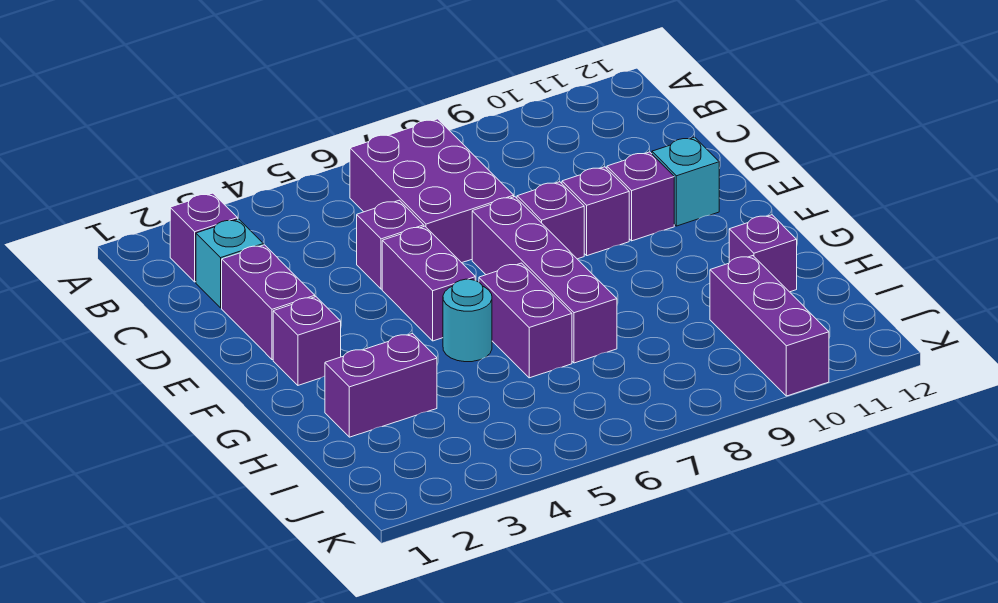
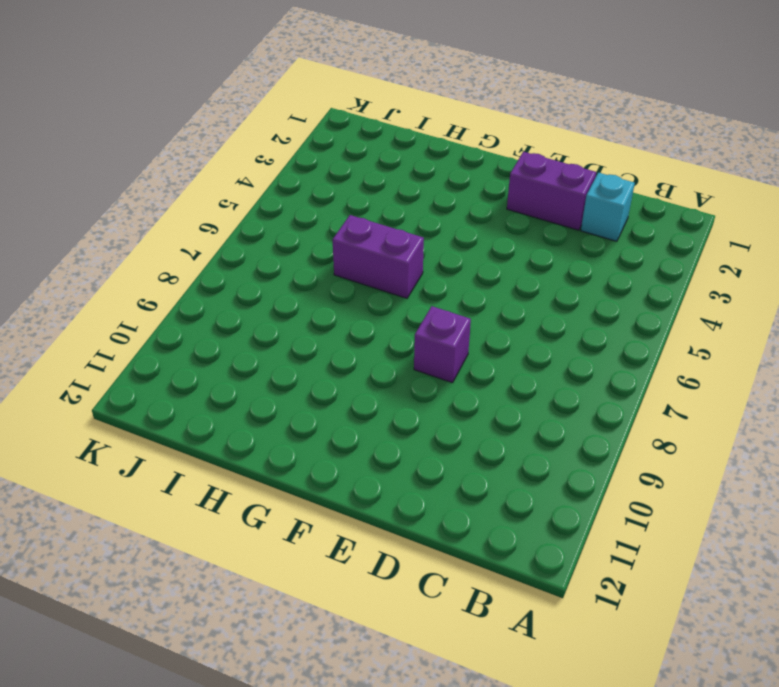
none -> purple brick B2 level 1
none -> purple brick B6:D7 level 1
none -> purple brick D5 level 1

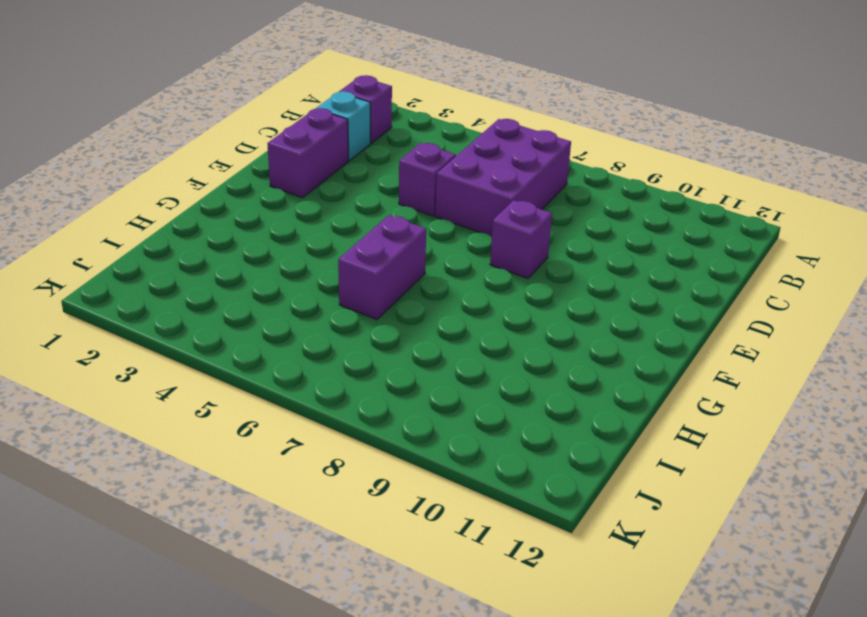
none -> purple brick E5:F5 level 1
none -> purple brick E7:H7 level 1
none -> purple brick E9 level 1

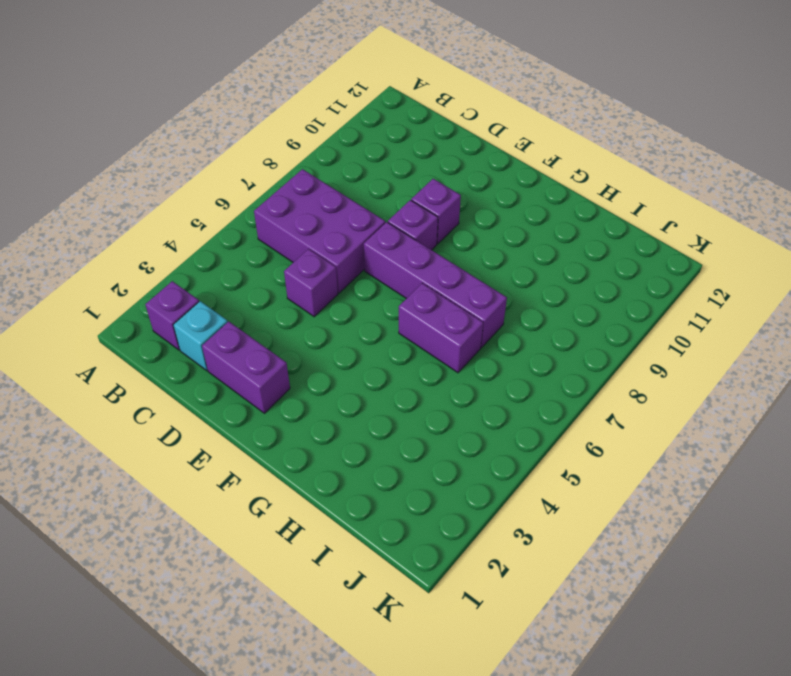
none -> purple brick E5:F5 level 1
none -> purple brick E10 level 1
none -> cyan brick E11 level 1

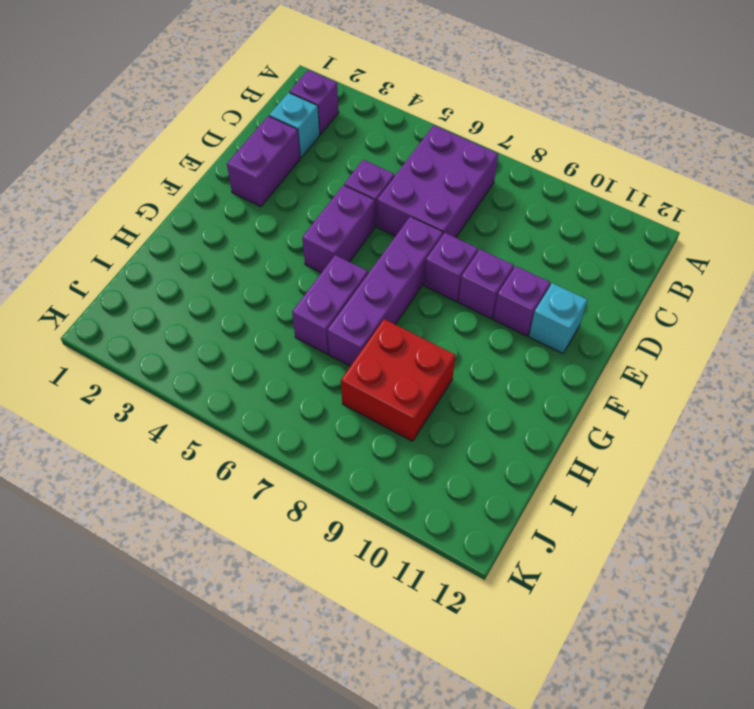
red brick H8:I9 level 1 -> none
none -> purple brick F2 level 1
none -> cyan round brick G5 level 1
none -> purple brick H2:H3 level 1

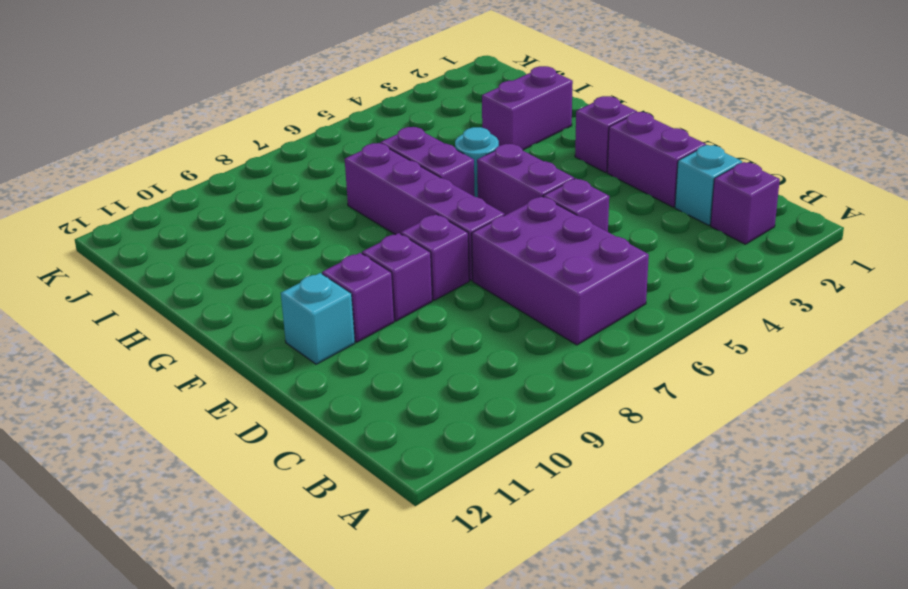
none -> purple brick H11 level 1
none -> purple brick I10:K10 level 1

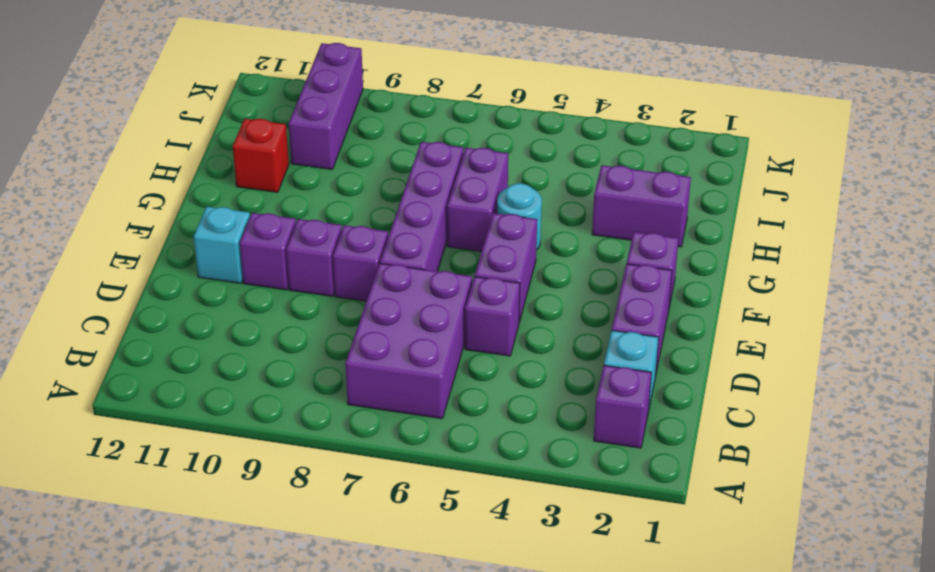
red brick H11 level 1 -> purple brick H11 level 1

